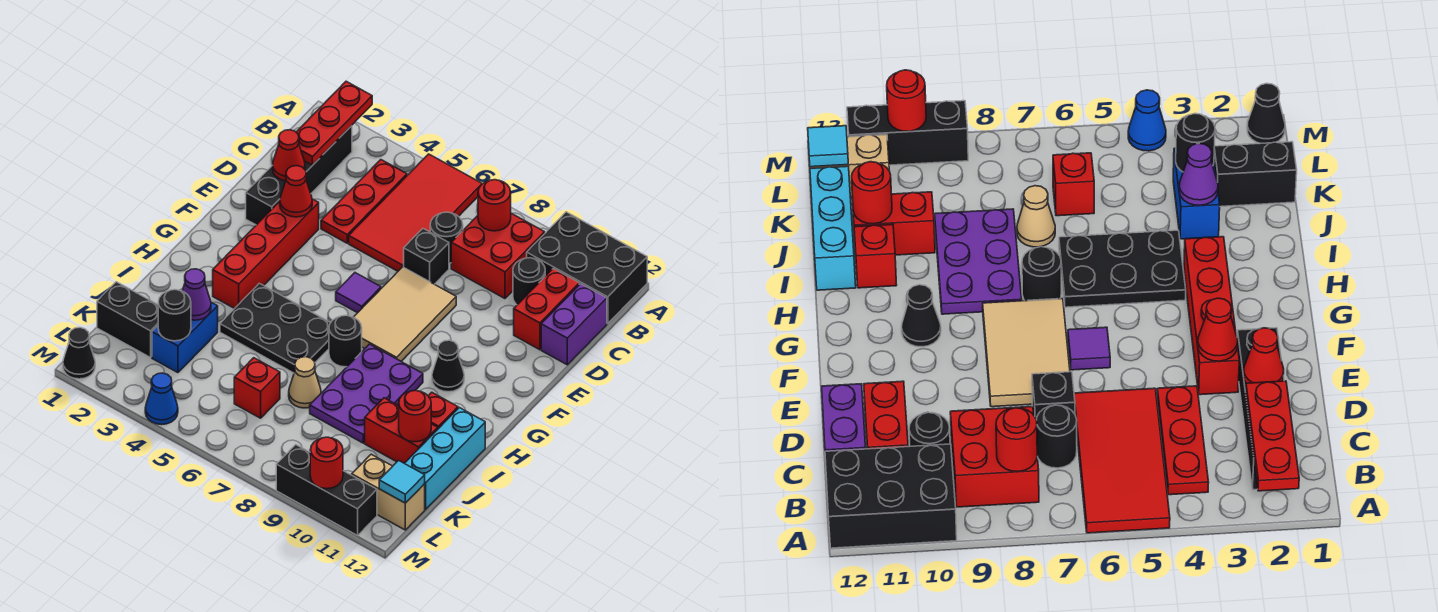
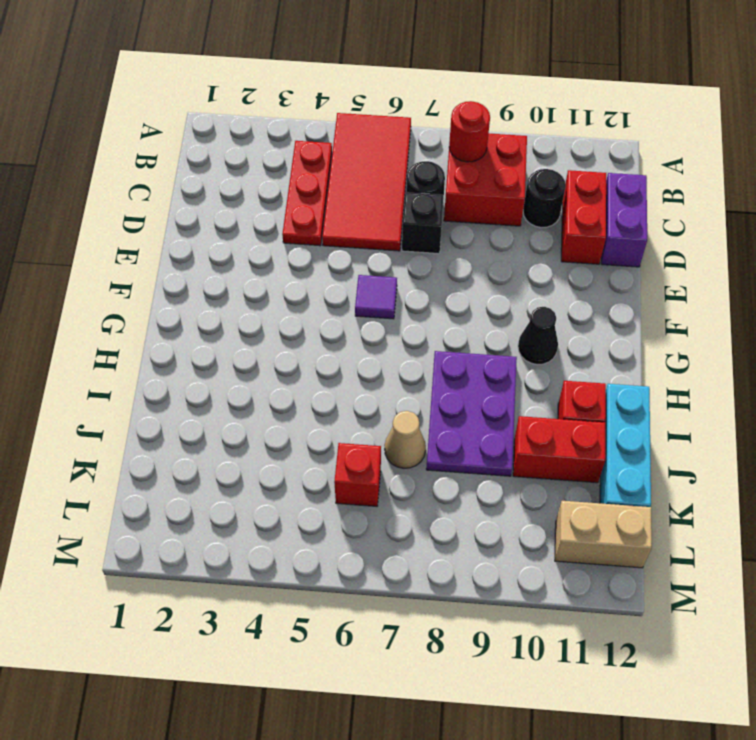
none -> black brick A10:B12 level 1
none -> black brick B2:E2 level 1
none -> red brick E3:H3 level 1
none -> tan tile E7:G8 level 1

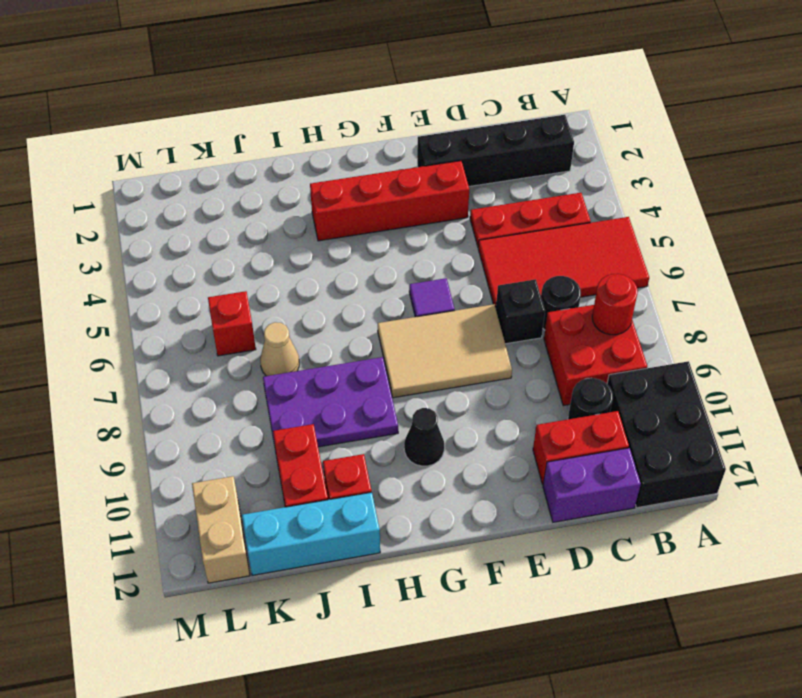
none -> black plate H4:I6 level 1
none -> black round brick H7 level 1
none -> blue brick J3:K3 level 1
none -> black brick K1:K2 level 1

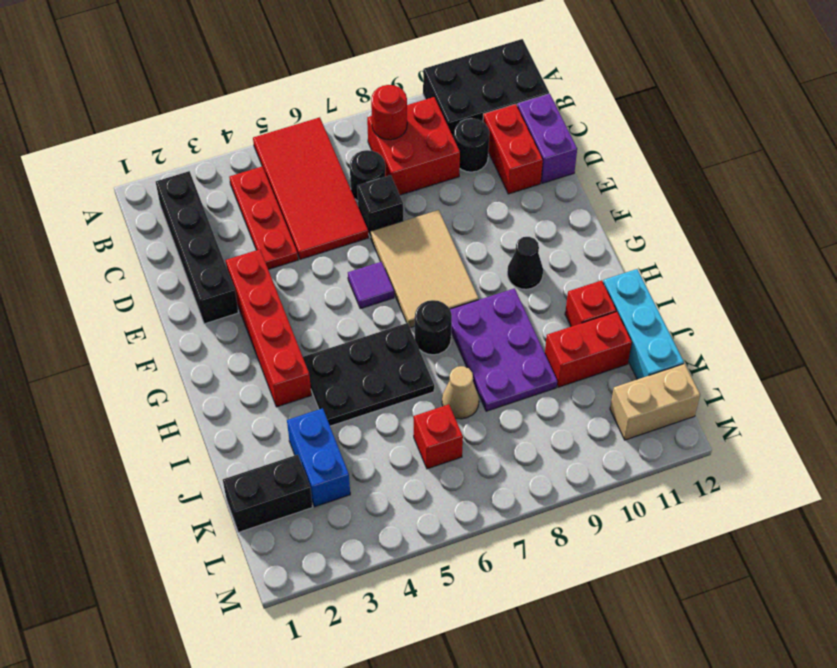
none -> black cone M1 level 1
none -> blue cone M4 level 1
none -> black brick M9:M11 level 1
none -> red plate A2:C2 level 2

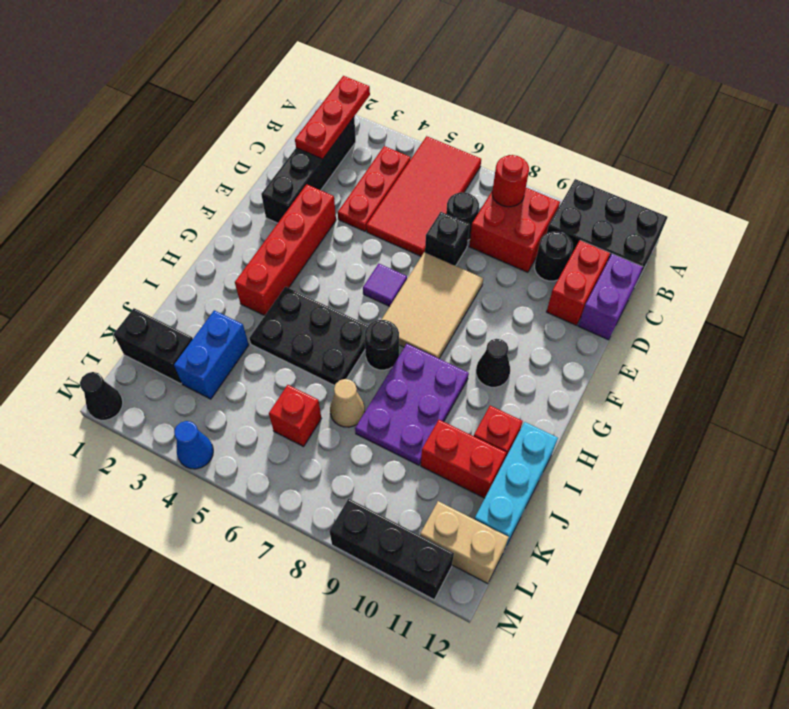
none -> red cone D2 level 2
none -> red cone E3 level 2
none -> purple cone J3 level 2
none -> red round brick J11 level 2

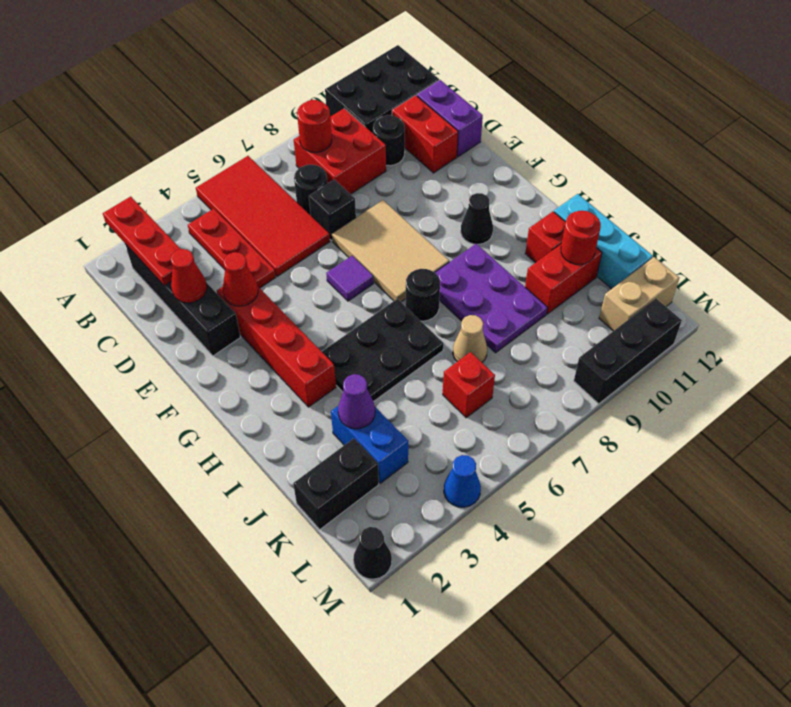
none -> black round brick K3 level 2
none -> cyan tile L12 level 2
none -> red round brick M10 level 2

